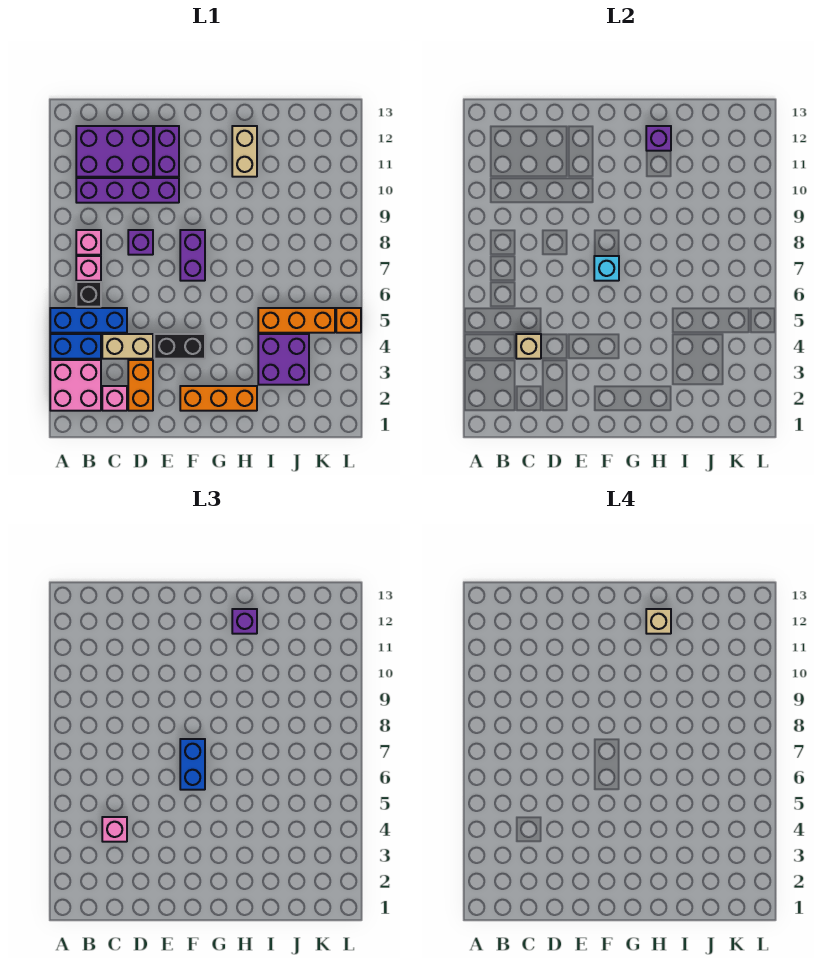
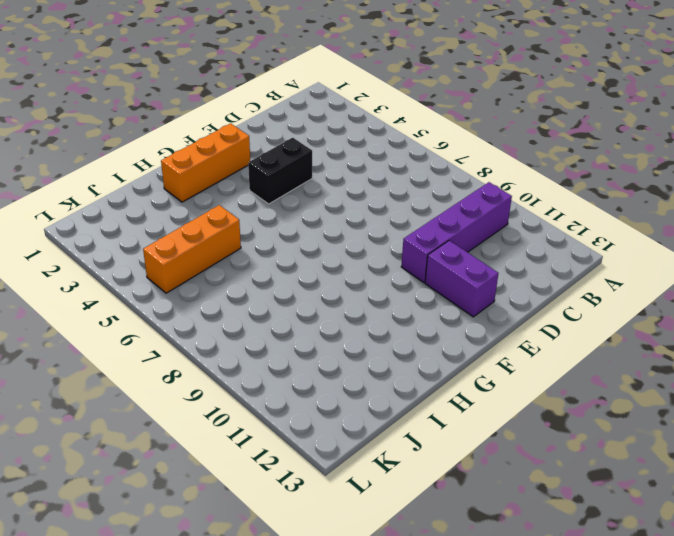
none -> pink brick A2:B3 level 1
none -> blue brick A4:B4 level 1
none -> blue brick A5:C5 level 1

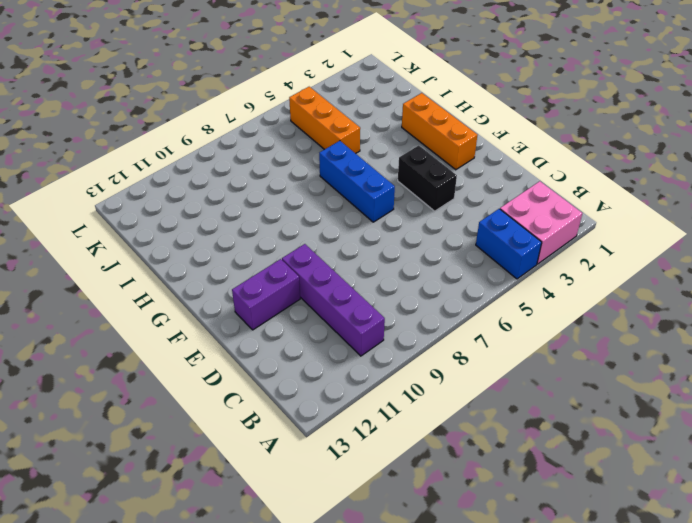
blue brick F6:H6 level 1 -> blue brick A5:C5 level 1
none -> black brick B6 level 1
none -> pink brick B7 level 1
none -> pink brick B8 level 1

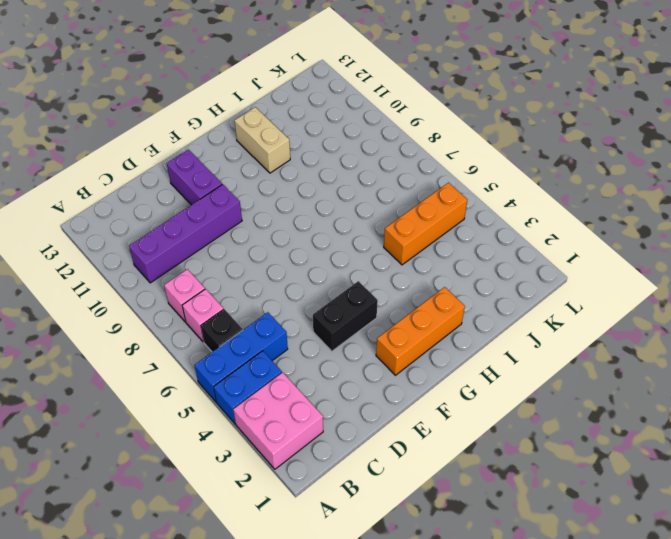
none -> purple brick B11:D12 level 1
none -> pink brick C2 level 1
none -> tan brick C4:D4 level 1

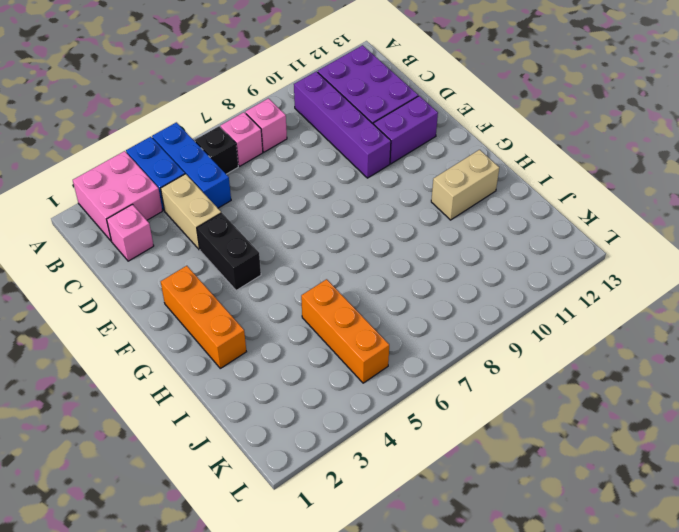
none -> orange brick D2:D3 level 1
none -> purple brick D8 level 1
none -> purple brick F7:F8 level 1

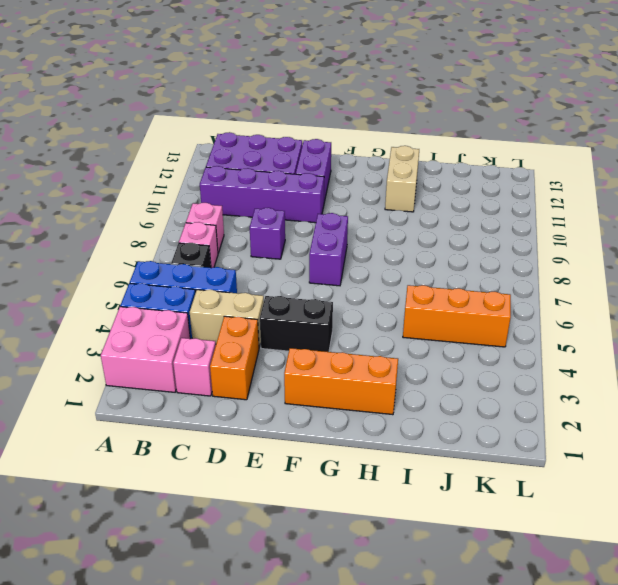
none -> purple brick I3:J4 level 1
none -> orange brick L5 level 1
none -> tan brick C4 level 2

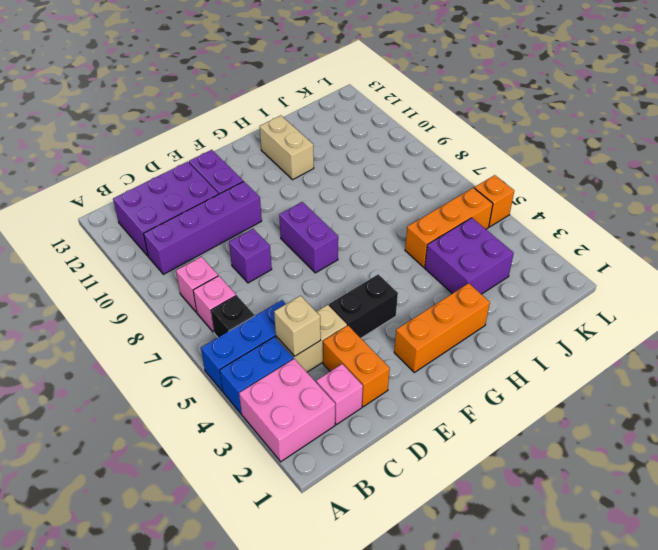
none -> cyan brick F7 level 2
none -> purple brick H12 level 2
none -> pink brick C4 level 3

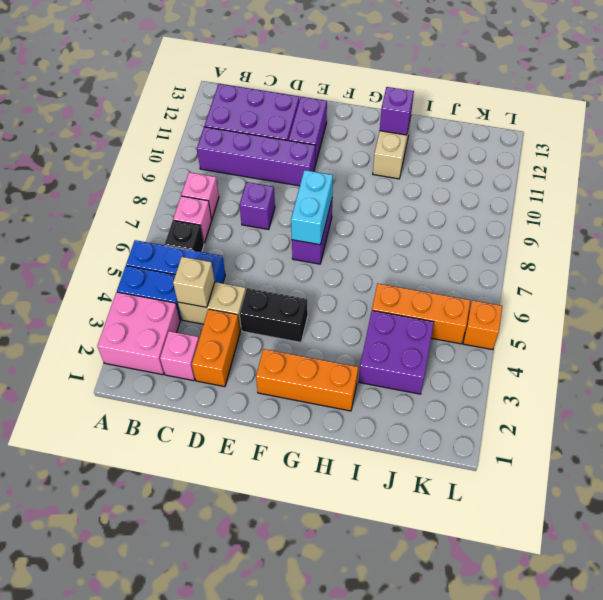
cyan brick F7:F8 level 2 -> cyan brick F7 level 2
none -> pink brick C4 level 3
none -> blue brick F6:F7 level 3
none -> purple brick H12 level 3

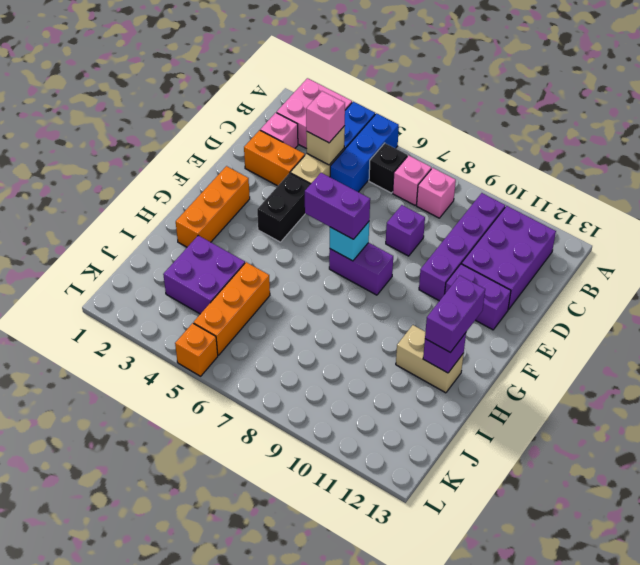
purple brick F6:F7 level 3 -> blue brick F6:F7 level 3
purple brick G12:H12 level 3 -> purple brick H12 level 3
none -> tan brick H12 level 4

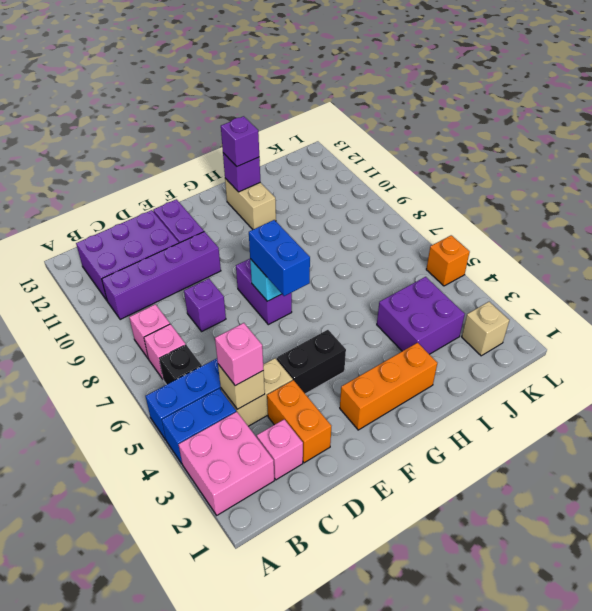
tan brick K2 level 1 -> tan brick H12 level 4
none -> orange brick I5:K5 level 1

